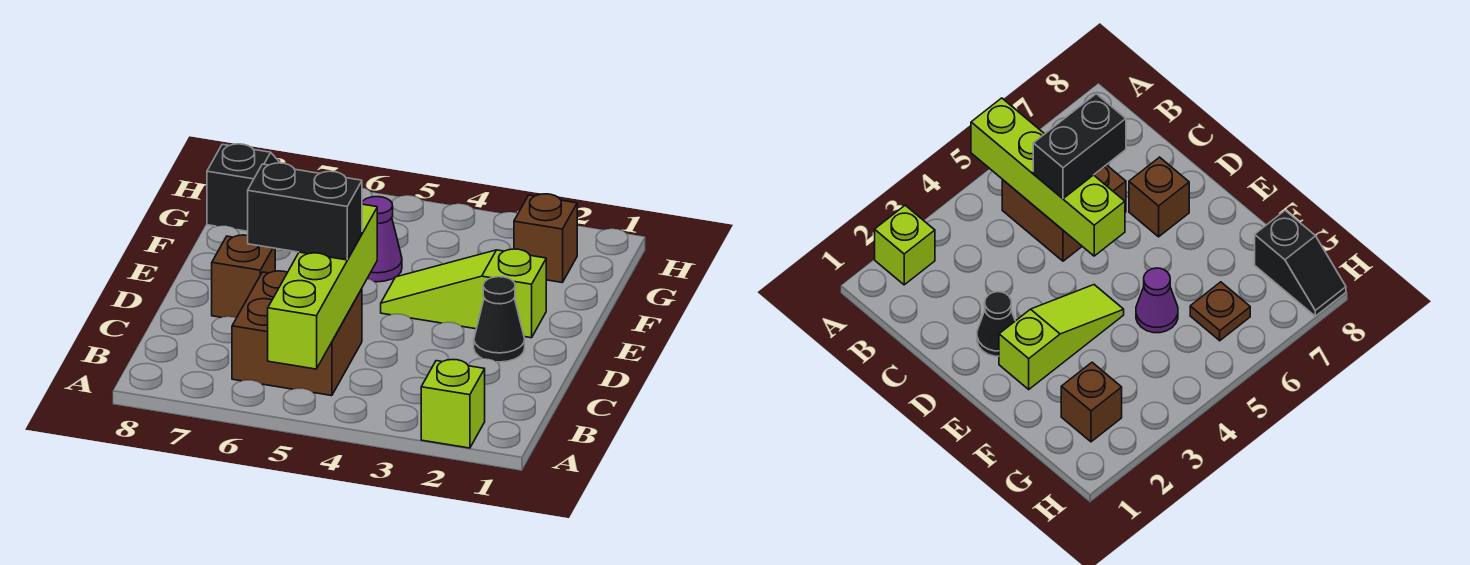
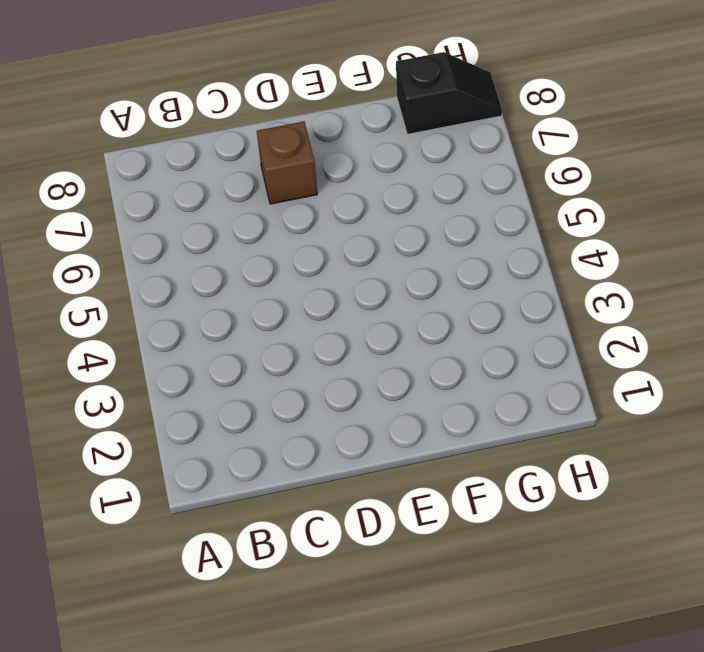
none -> lime brick A2 level 1
none -> brown brick B5:C6 level 1

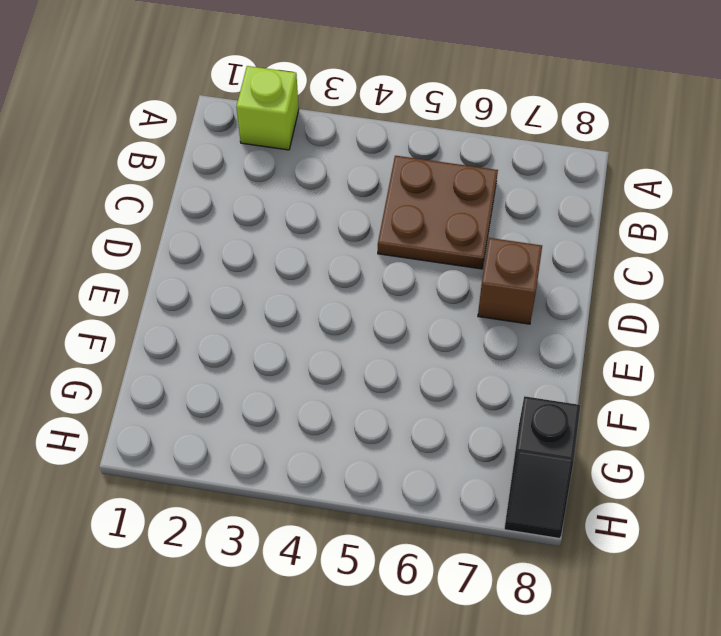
brown plate B5:C6 level 1 -> brown brick B5:C6 level 1
none -> black cone D2 level 1
none -> lime slope E2:E4 level 1 top 2

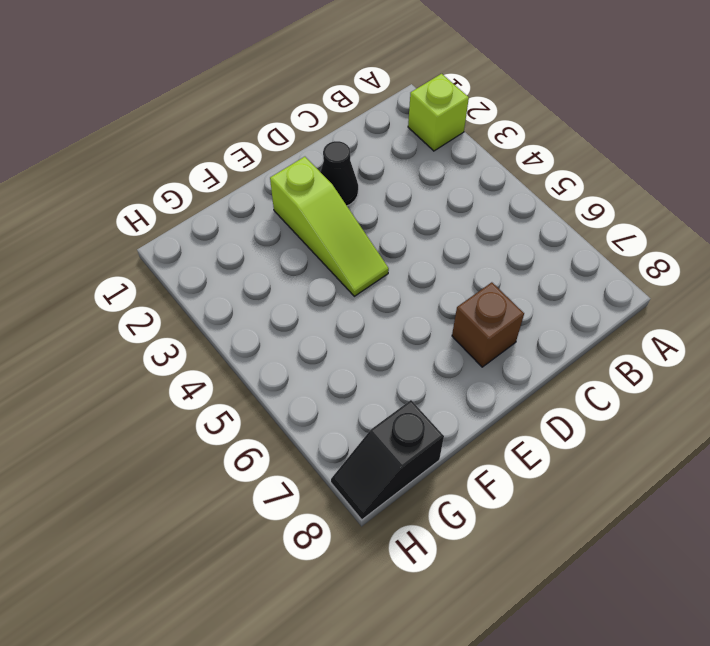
none -> brown brick B5:C6 level 1
none -> purple cone F5 level 1

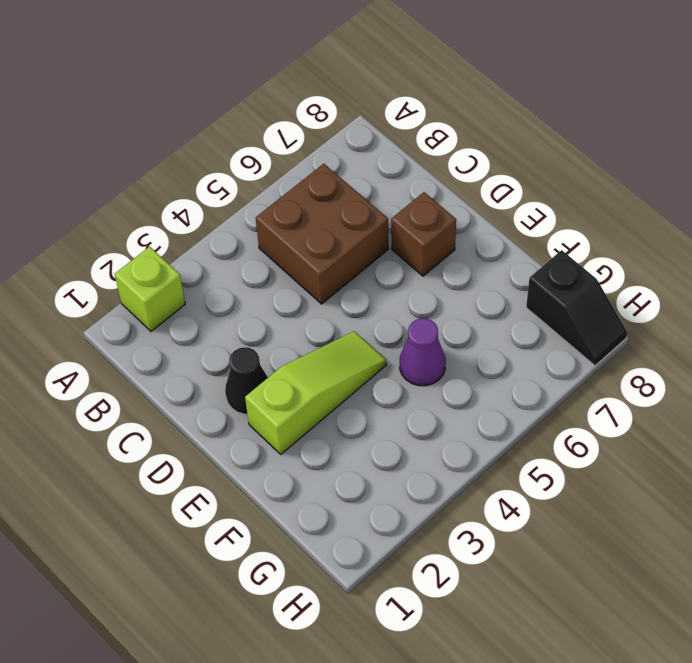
none -> brown brick G2 level 1
none -> brown plate G6 level 1

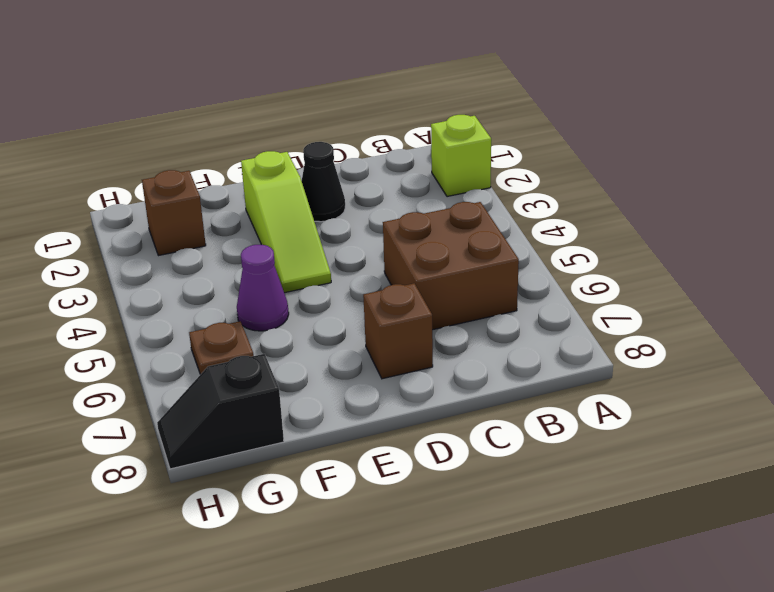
none -> lime brick A5:D5 level 2
none -> black brick C5:C6 level 3

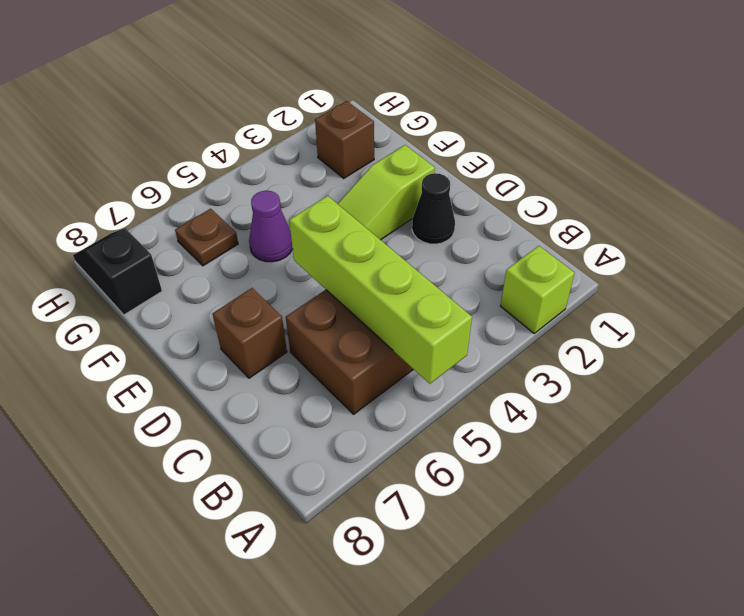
none -> black brick C5:C6 level 3

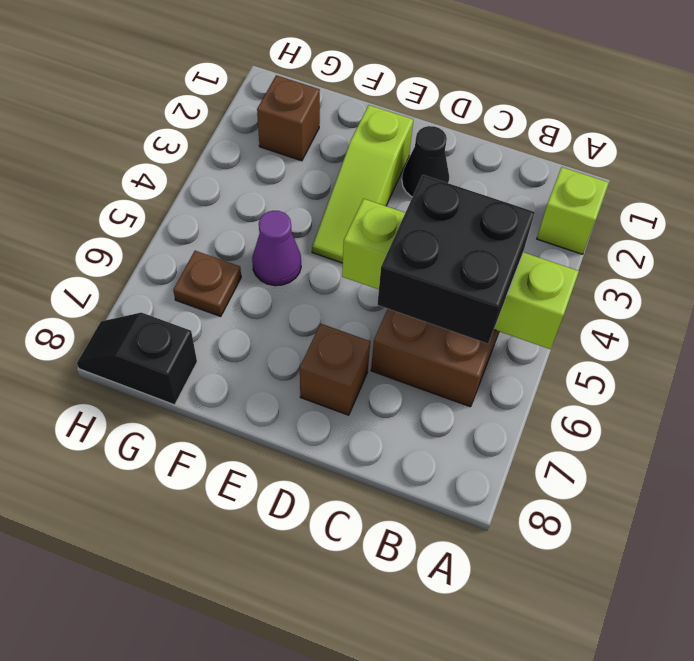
black brick B5:C6 level 3 -> black brick C5:C6 level 3

